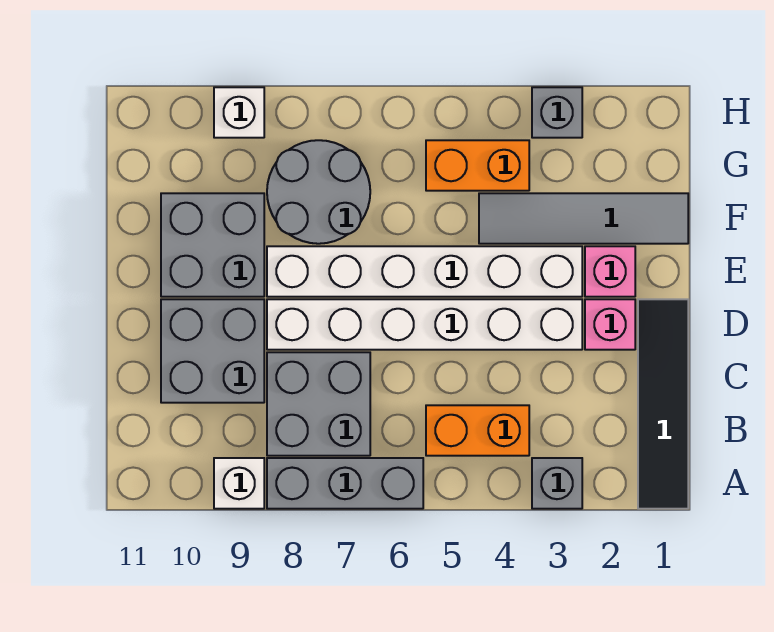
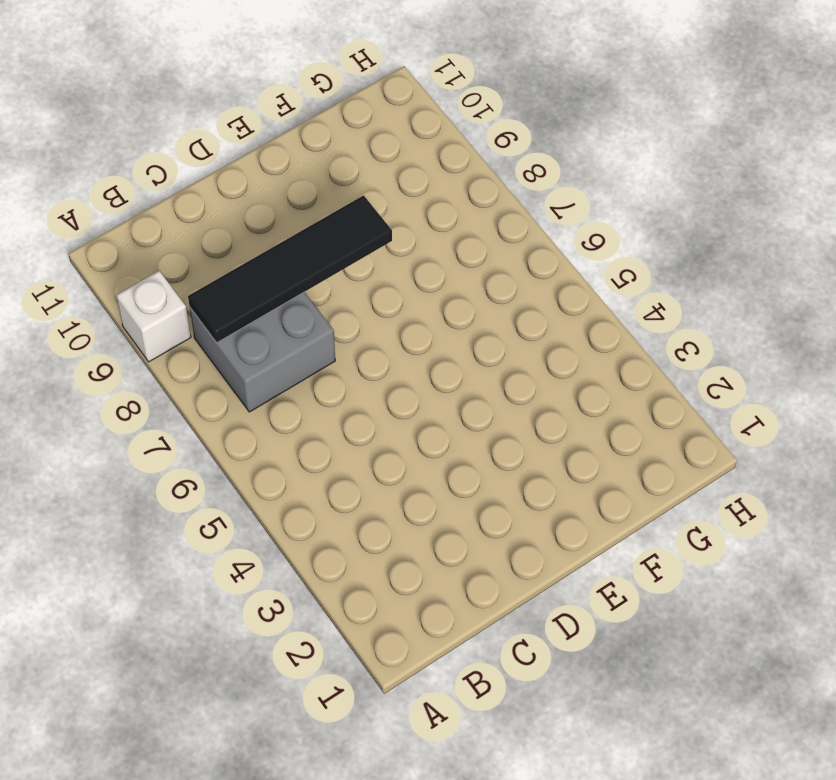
black tile B8:E8 level 2 -> black tile A1:D1 level 1
none -> grey brick A3 level 1
none -> grey brick A6:A8 level 1
none -> orange brick B4:B5 level 1

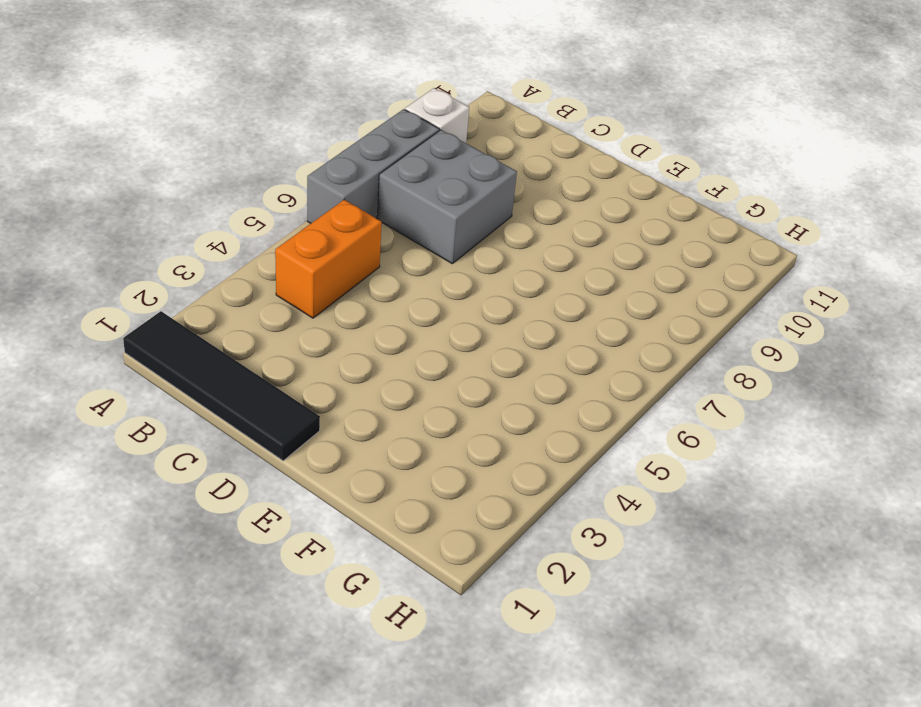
none -> grey brick A3 level 1
none -> grey brick C9:D10 level 1
none -> pink brick D2 level 1

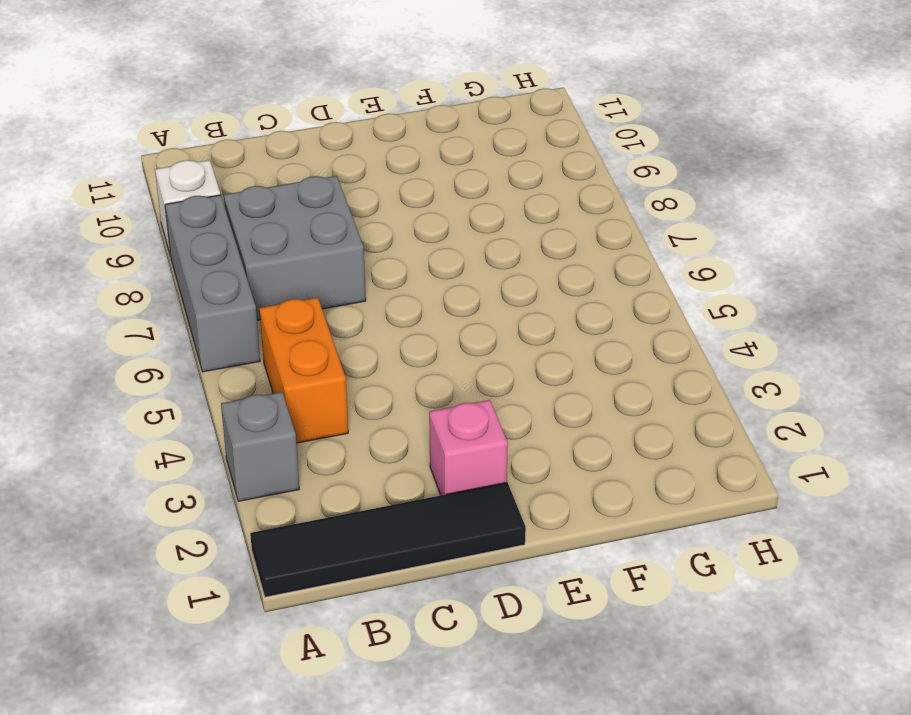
none -> grey brick C9:D10 level 1
none -> white brick D3:D8 level 1
none -> pink brick E2 level 1

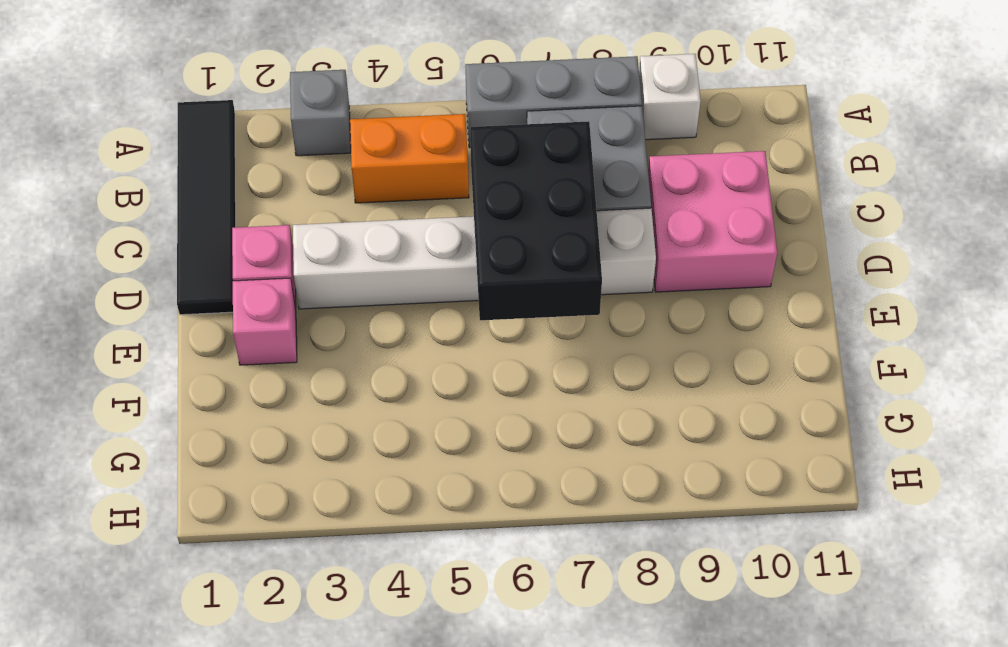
black brick C6:E7 level 2 -> none
pink brick C9:D10 level 1 -> grey brick C9:D10 level 1
none -> white brick E3:E8 level 1
none -> grey brick E9:F10 level 1
none -> grey tile F1:F4 level 1

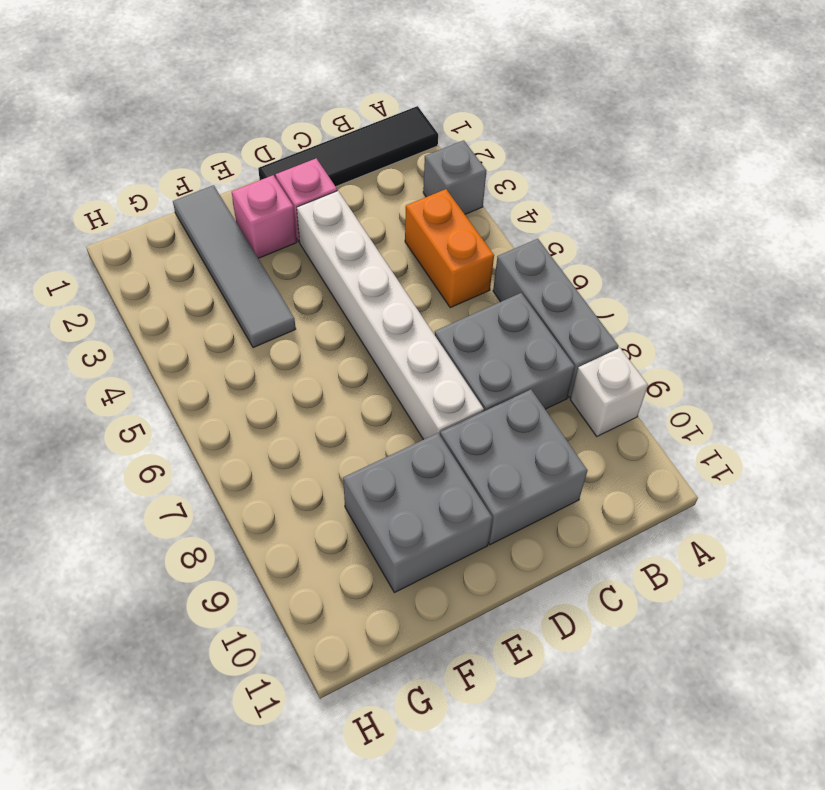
none -> white brick E3:E8 level 1
none -> grey round brick F7:G8 level 1
none -> orange brick G4:G5 level 1

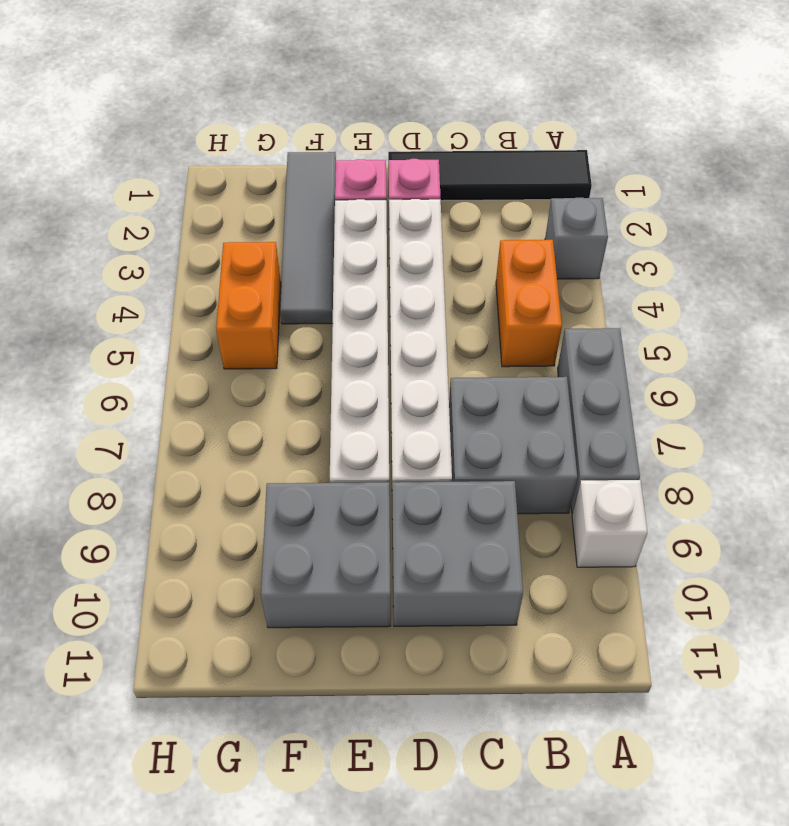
none -> grey round brick F7:G8 level 1
none -> grey brick H3 level 1
none -> white brick H9 level 1

